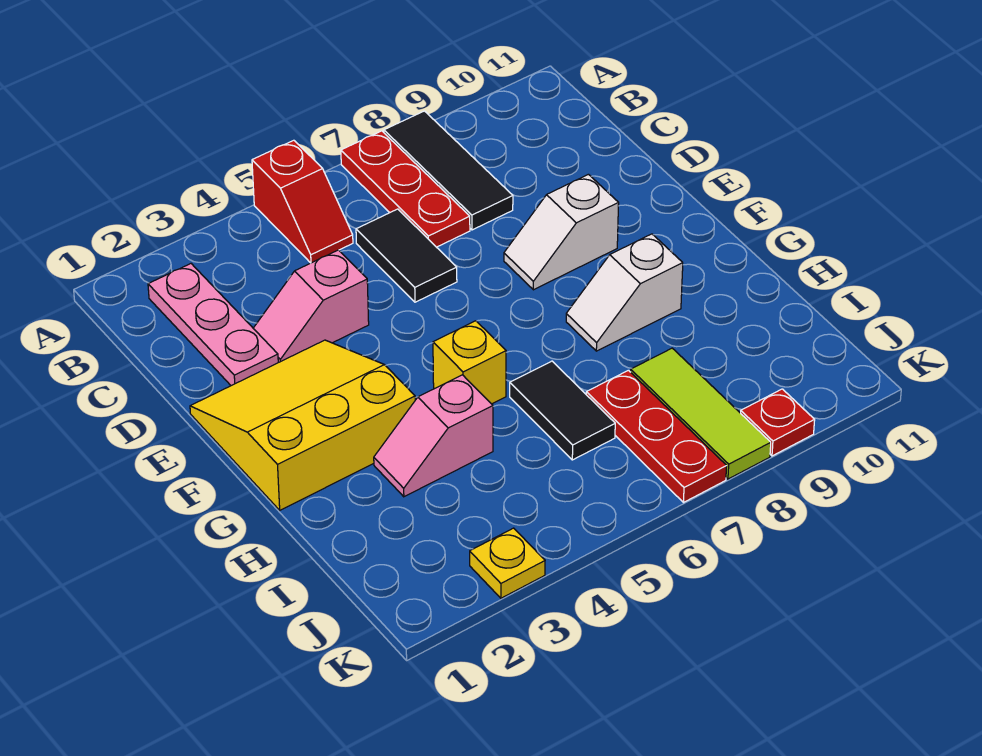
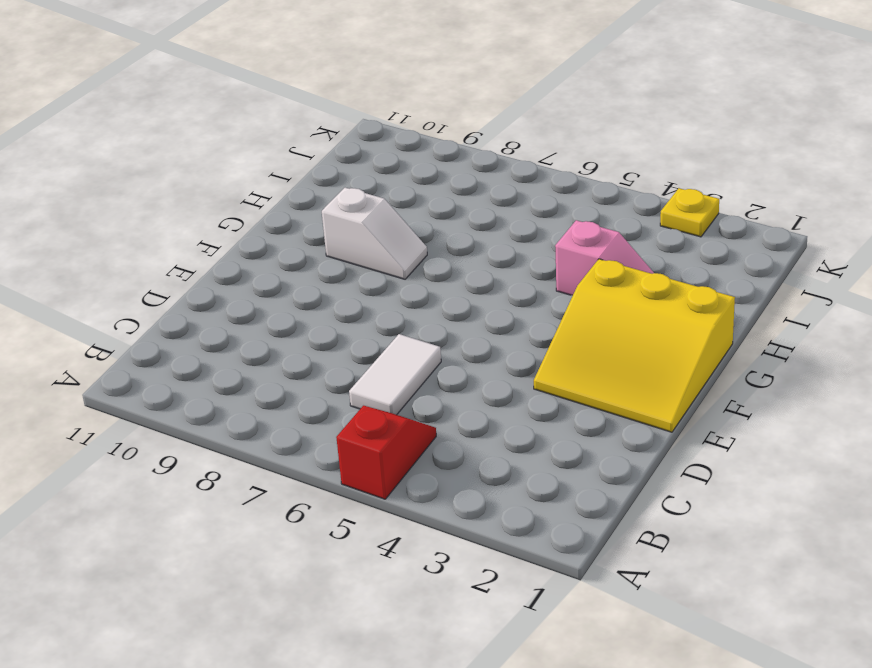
white tile C6:D6 level 1 -> black tile C6:D6 level 1
none -> red plate A7:C7 level 1
none -> black tile A8:C8 level 1
none -> pink plate B2:D2 level 1

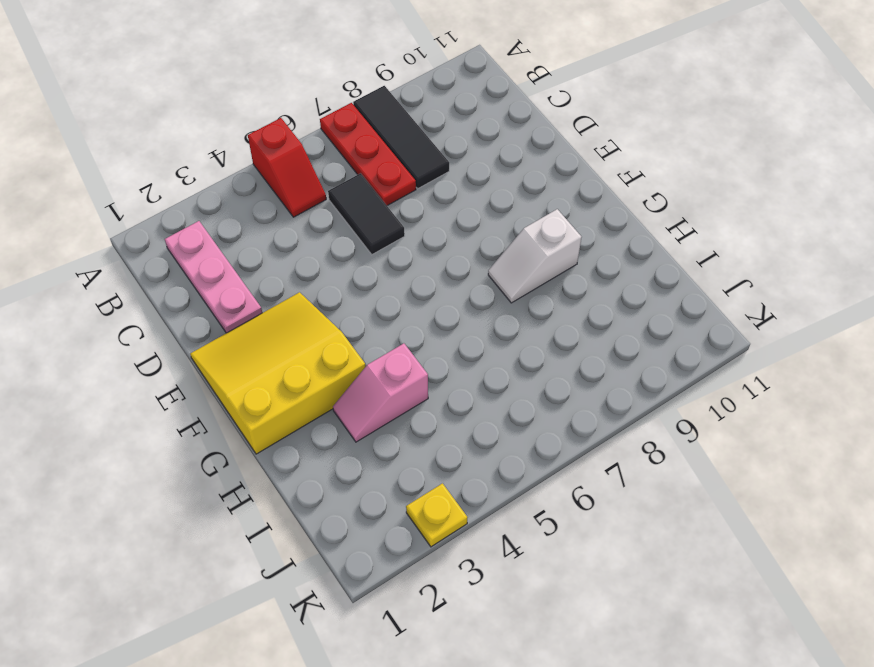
none -> pink slope D3:D4 level 1 top 4
none -> white slope E8:E9 level 1 top 9
none -> yellow brick G5 level 1

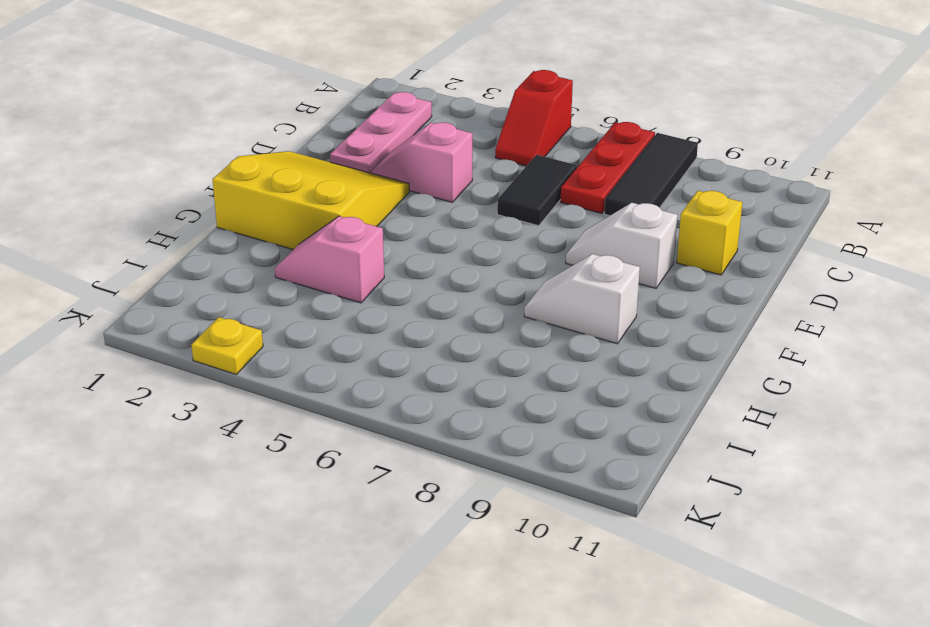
yellow brick D10 level 1 -> yellow brick G5 level 1
none -> black tile H6:I6 level 1
none -> red plate I7:K7 level 1
none -> lime tile I8:K8 level 1

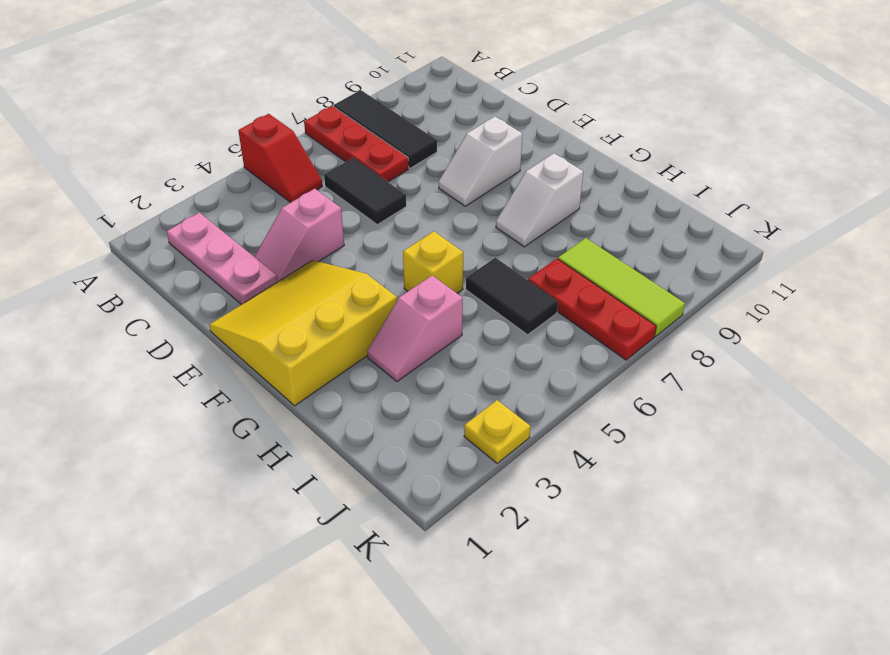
none -> red plate K9 level 1

